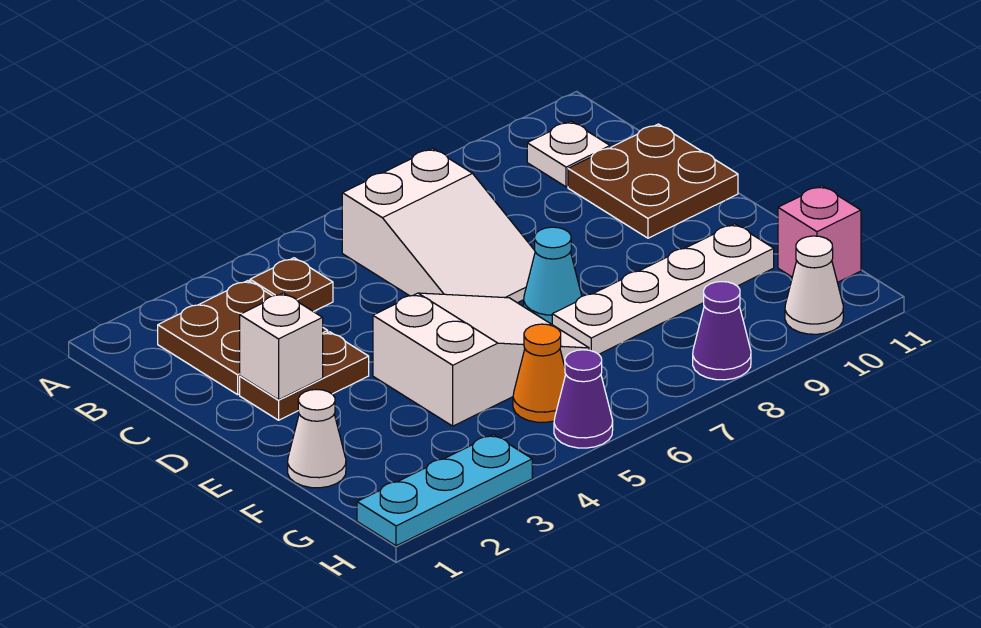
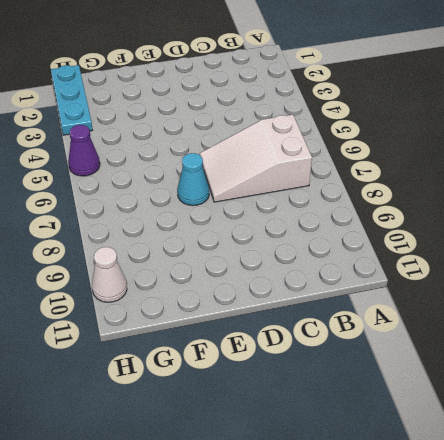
none -> brown plate B2:C3 level 1
none -> brown plate B4 level 1
none -> white plate B10 level 1

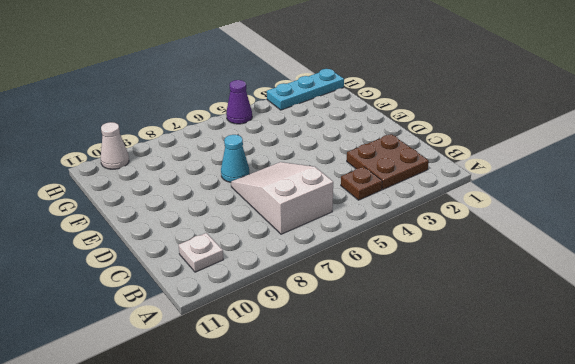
none -> brown plate C10:D11 level 1
none -> brown plate D2:D3 level 1
none -> white slope E4:F6 level 1 top 4

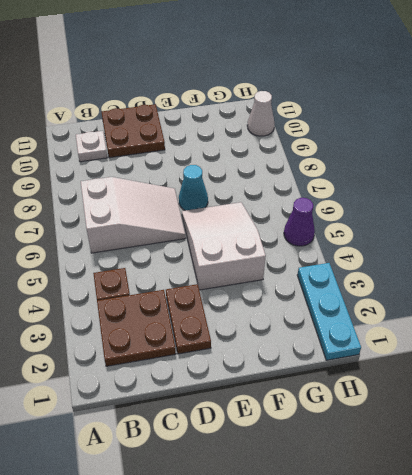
none -> white cone F1 level 1
none -> white plate F7:F10 level 1
none -> orange cone G5 level 1

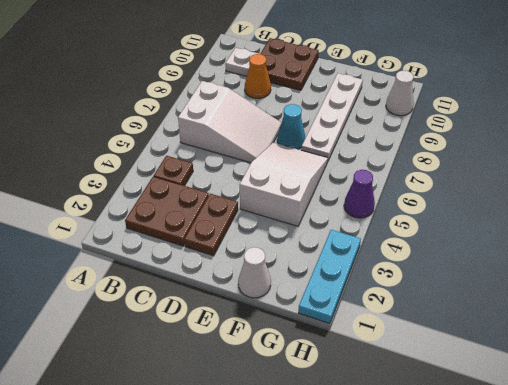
orange cone C9 level 1 -> orange cone G5 level 1
none -> pink brick G11 level 1
none -> purple cone H8 level 1
none -> white brick D2 level 2

